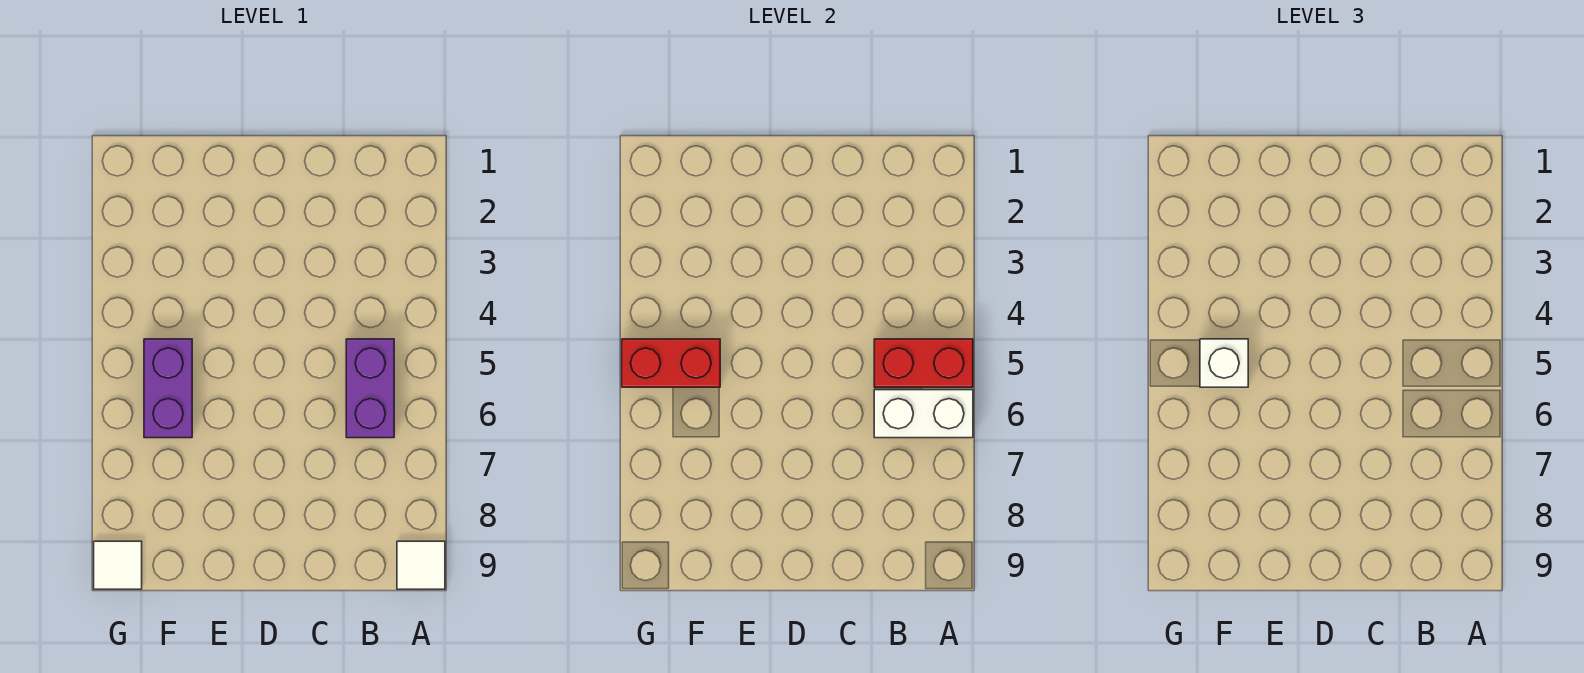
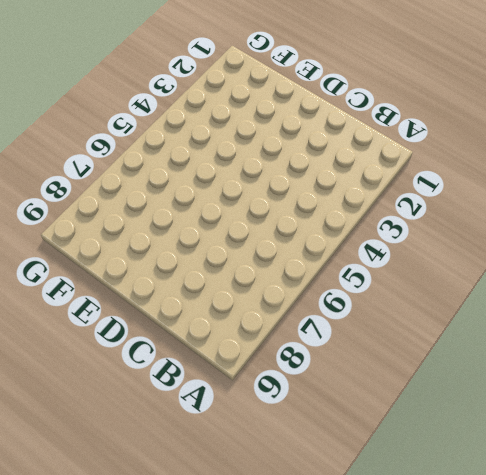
none -> white tile A9 level 1
none -> purple brick B5:B6 level 1

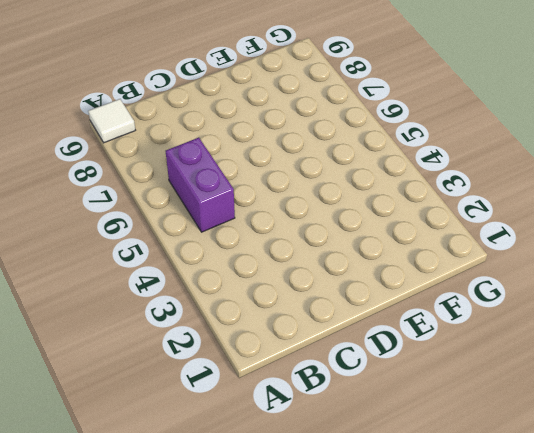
none -> purple brick F5:F6 level 1
none -> white tile G9 level 1

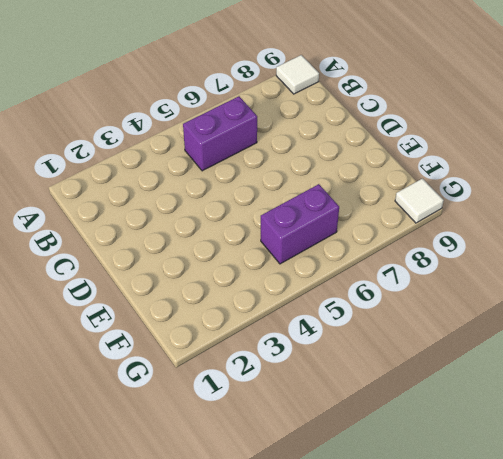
none -> red brick A5:B5 level 2
none -> white brick A6:B6 level 2

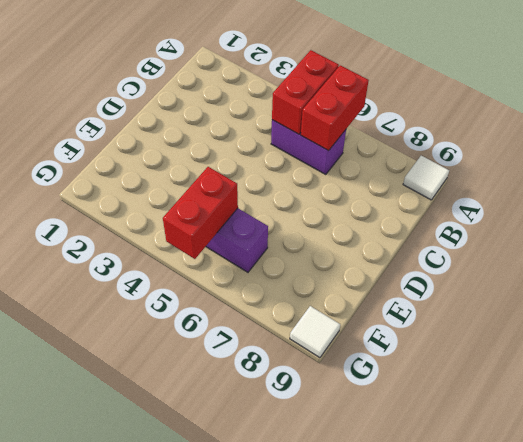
red brick A6:B6 level 2 -> white brick A6:B6 level 2
none -> white brick F5 level 3

